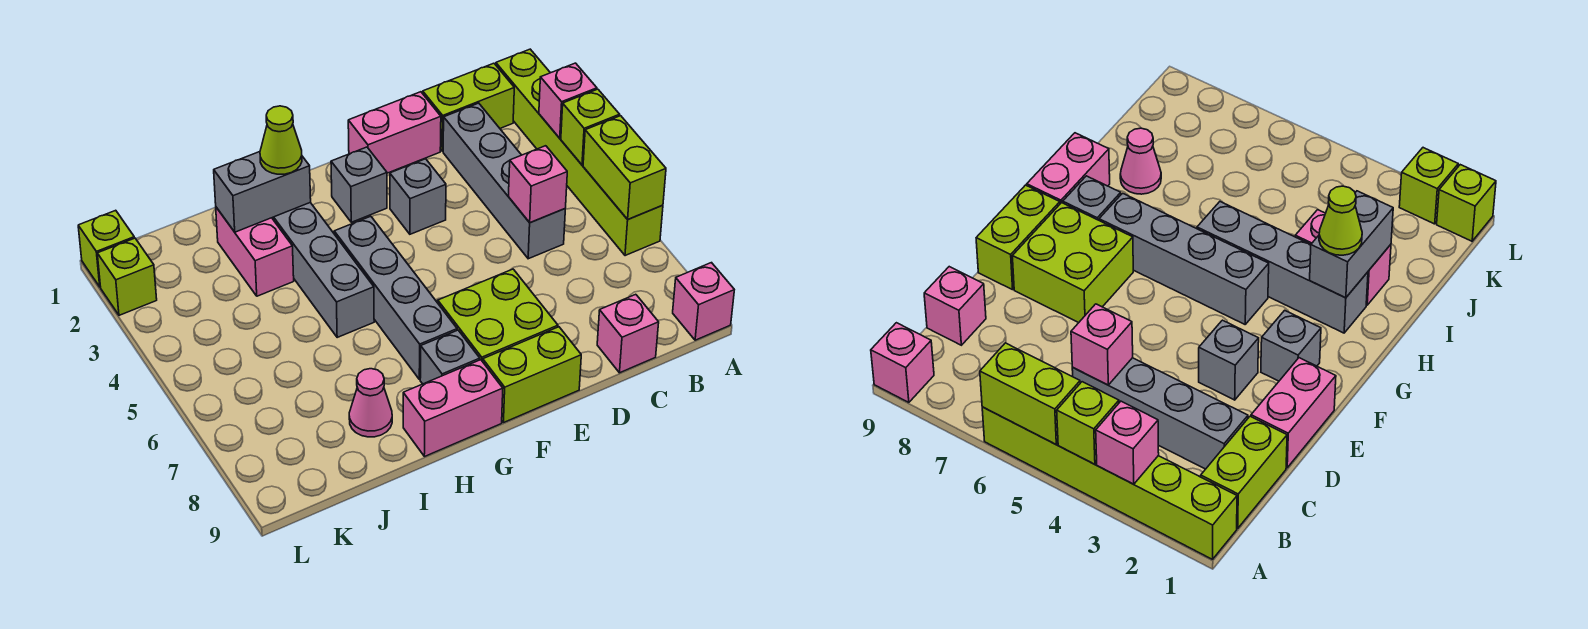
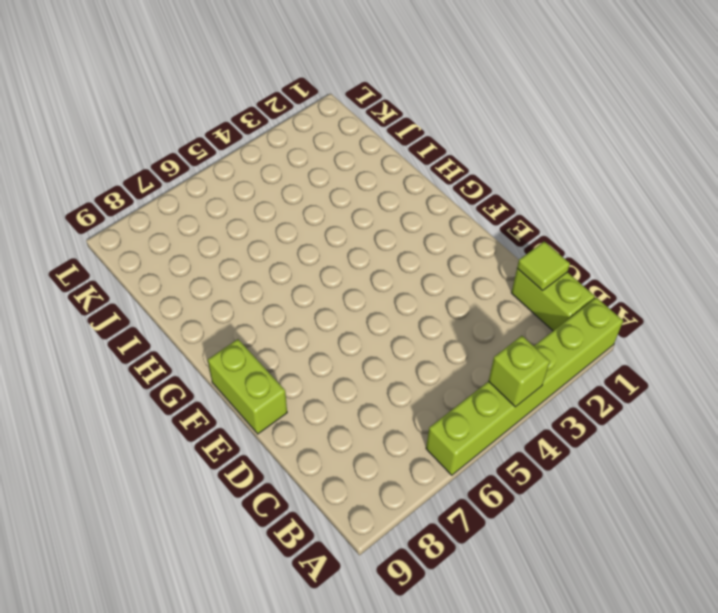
lime tile C1 level 2 -> none
none -> pink brick A9 level 1
none -> grey brick C2:C5 level 1
none -> pink brick C9 level 1

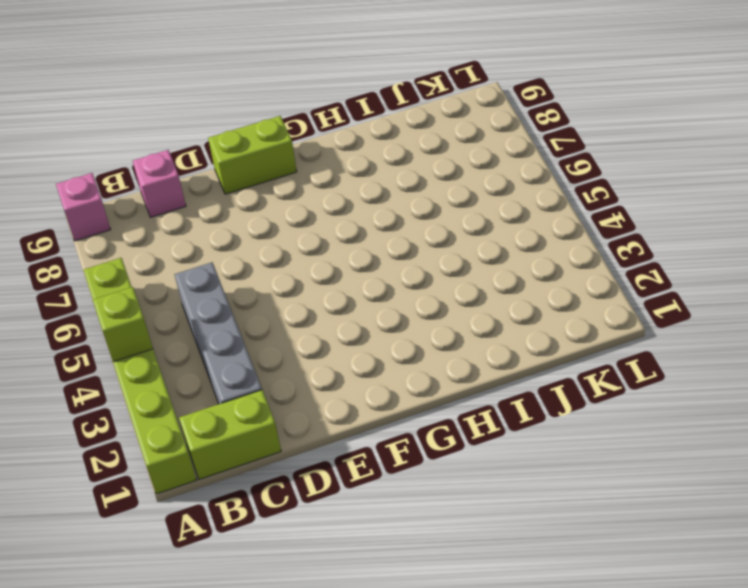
none -> pink brick D1:E1 level 1
none -> grey brick E3 level 1
none -> lime brick E7:F8 level 1

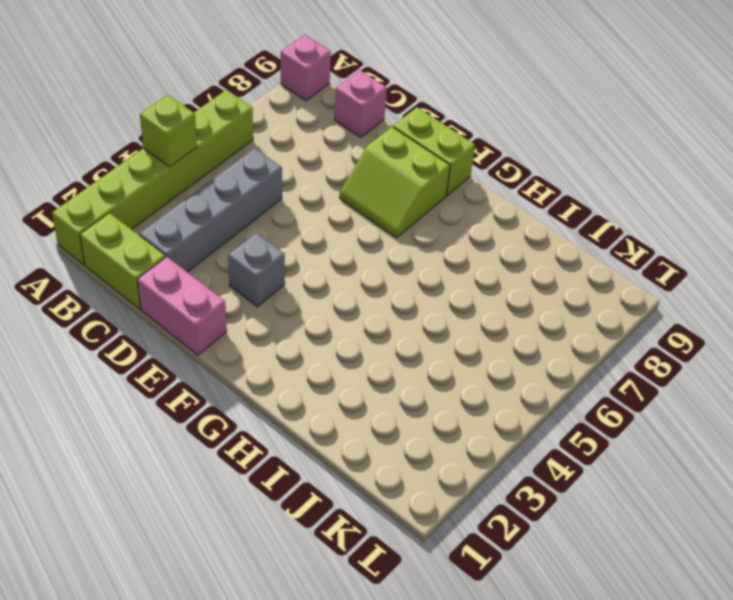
lime slope E7:F8 level 1 top 8 -> lime brick E7:F8 level 1
none -> grey brick F2 level 1
none -> grey brick G4:G7 level 1
none -> grey brick G8 level 1

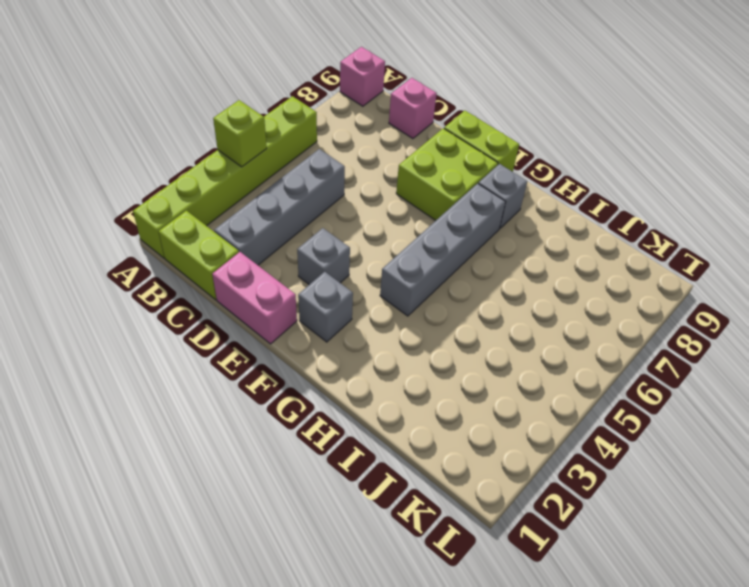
none -> pink brick G9:H9 level 1
none -> grey brick H2:H5 level 1
none -> pink brick I2:I3 level 1

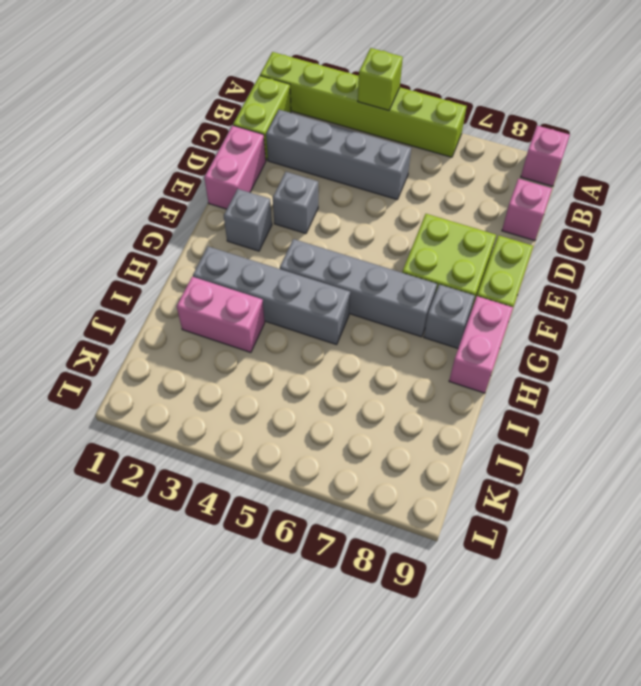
none -> pink cone I8 level 1
none -> lime brick L1 level 1
none -> lime brick L2 level 1

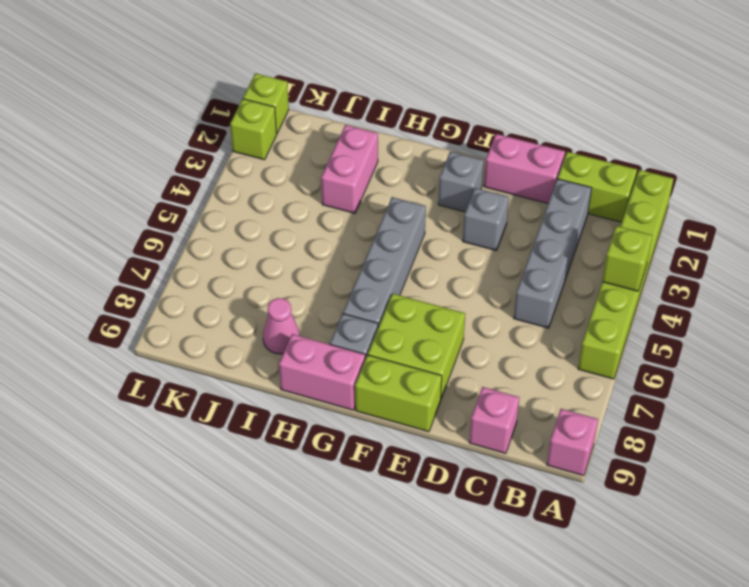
none -> grey brick H2:H5 level 1
none -> pink brick A3 level 2
none -> lime brick A5:A6 level 2

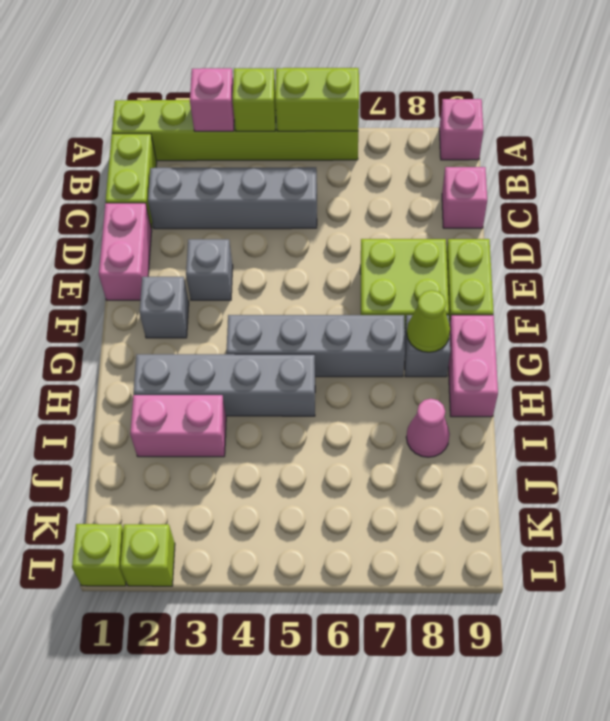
lime cone G8 level 2 -> lime cone H2 level 3
none -> pink brick C5 level 2
none -> grey brick H2:I2 level 2

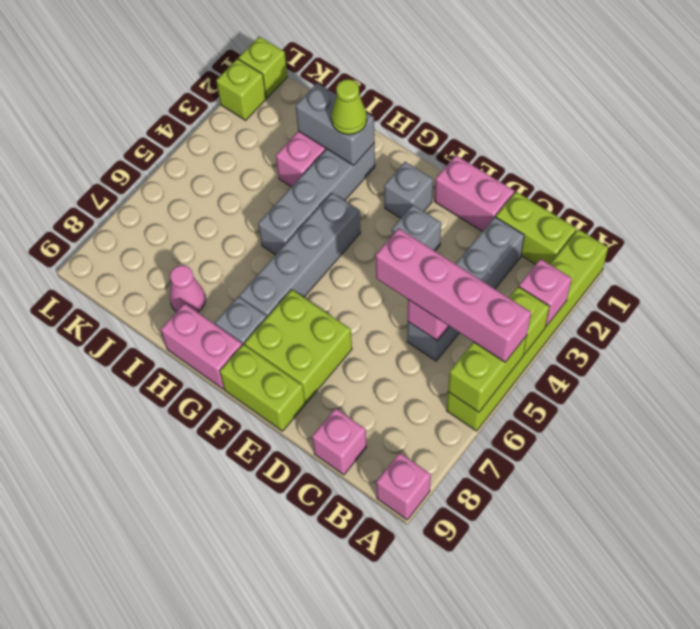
pink brick A5:D5 level 3 -> none

